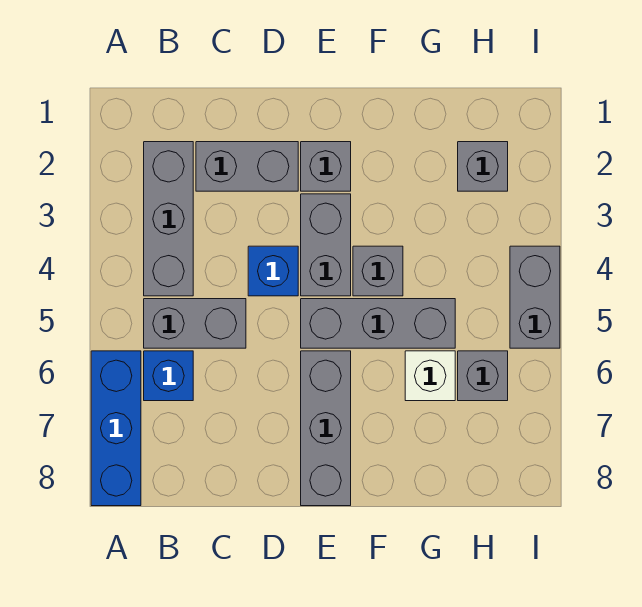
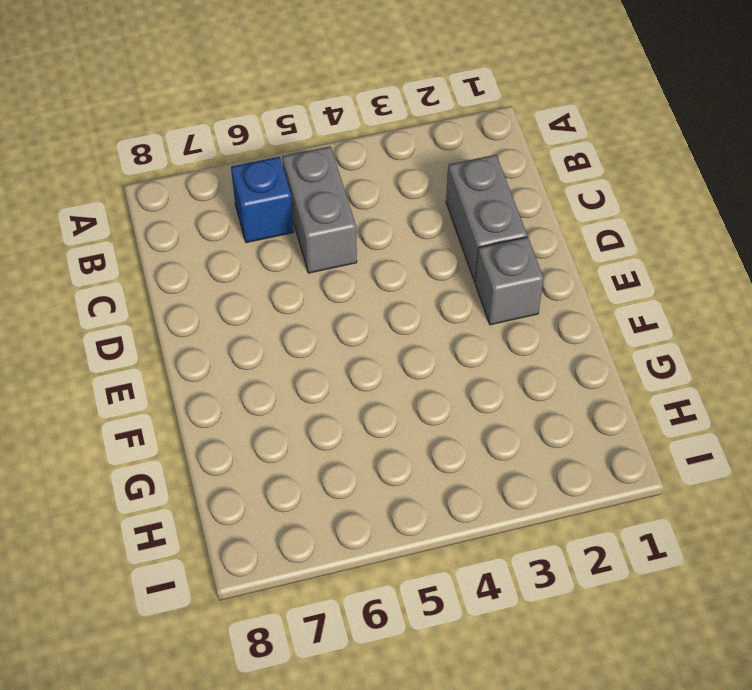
none -> blue brick A6:A8 level 1
none -> grey brick B2:B4 level 1
none -> blue brick D4 level 1

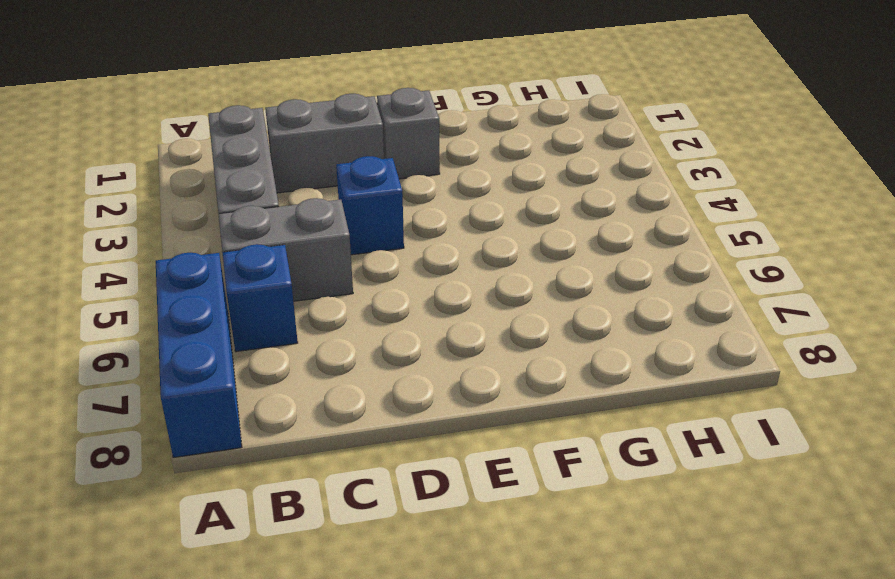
none -> grey brick E3:E4 level 1
none -> grey brick E5:G5 level 1
none -> grey brick E6:E8 level 1

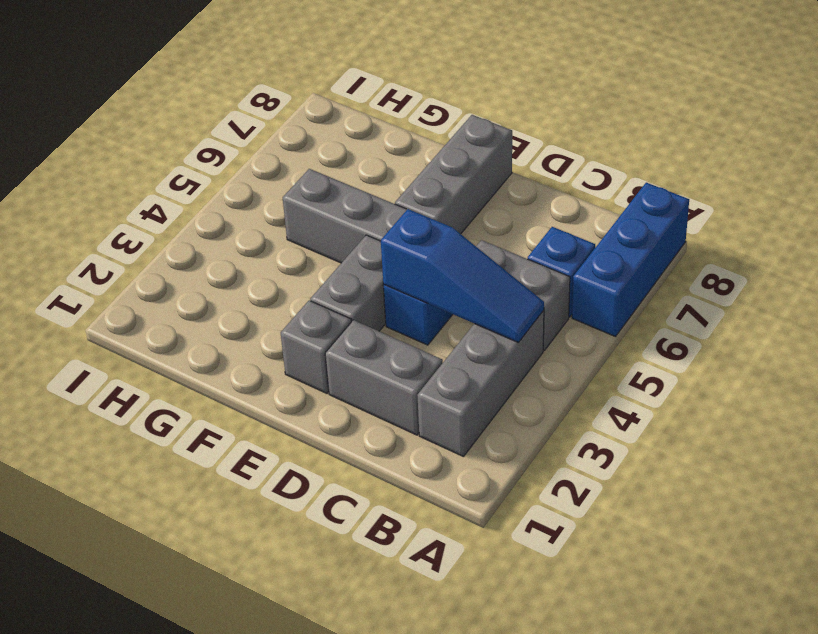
blue slope B4:D4 level 2 top D -> none
none -> grey brick F4 level 1
none -> white brick G6 level 1
none -> grey brick H2 level 1

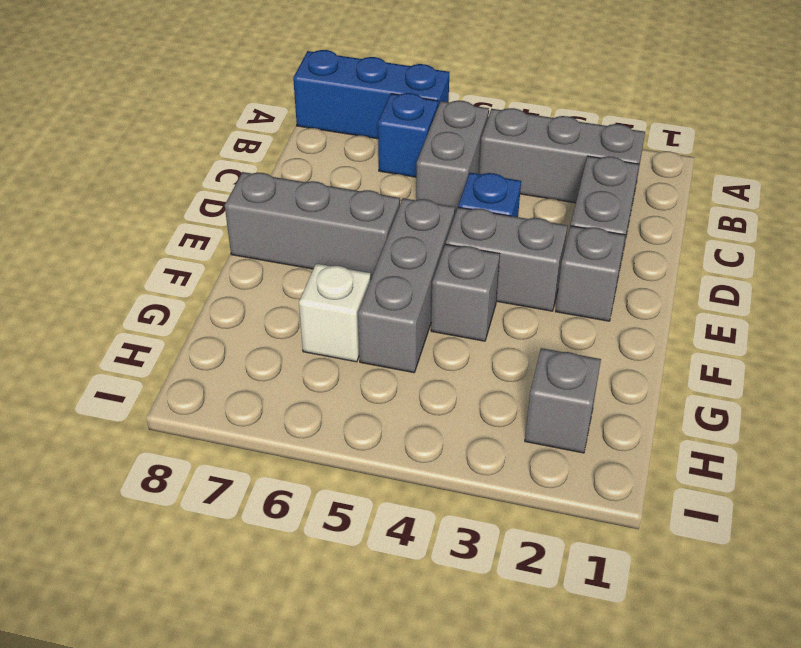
none -> grey brick H6 level 1
none -> grey brick I4:I5 level 1

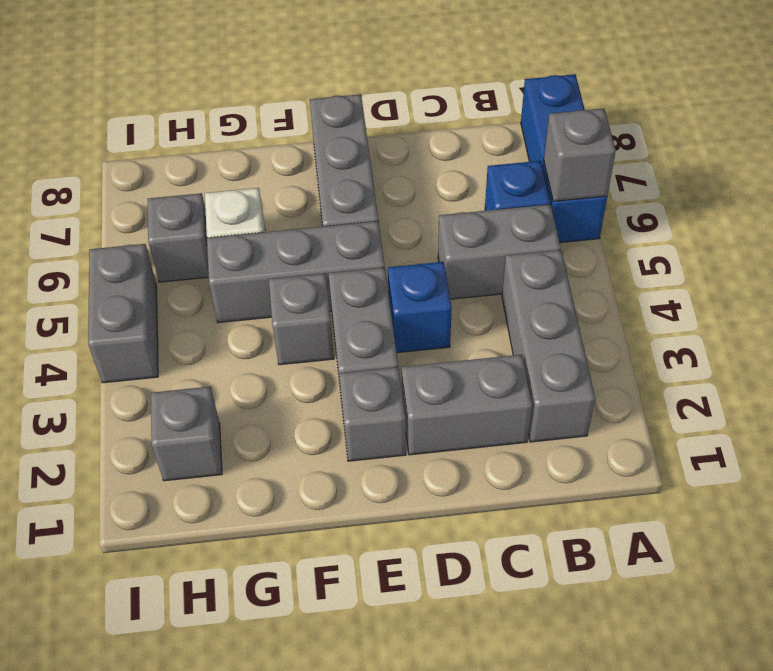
grey brick A6 level 2 -> none

